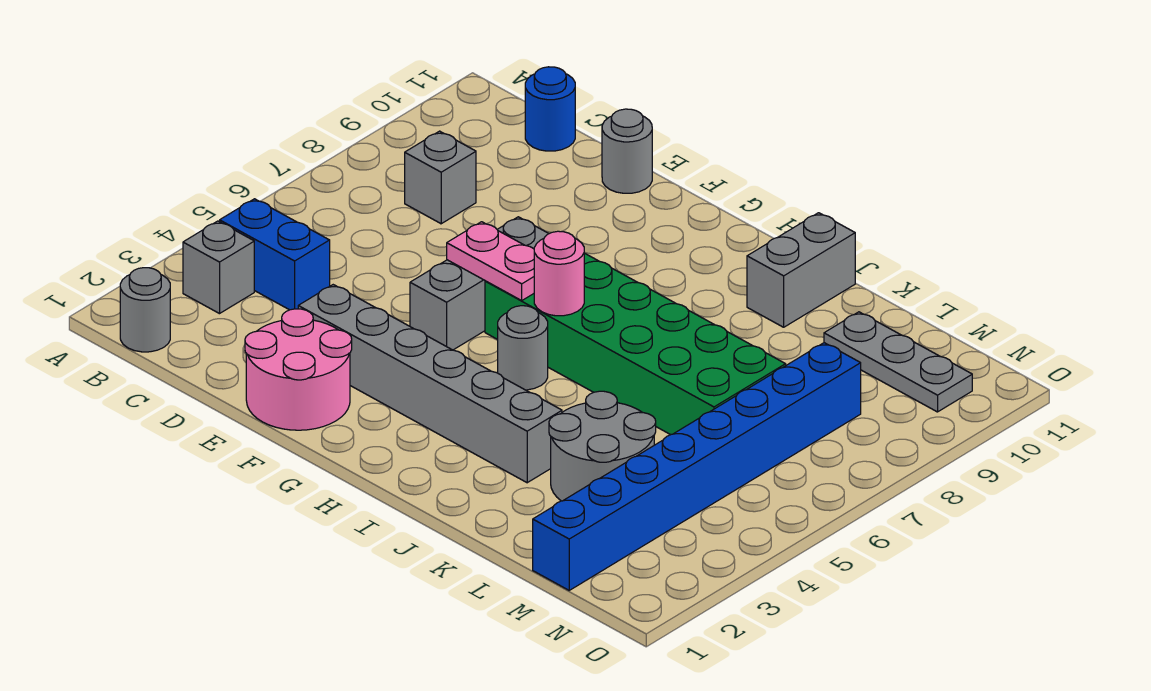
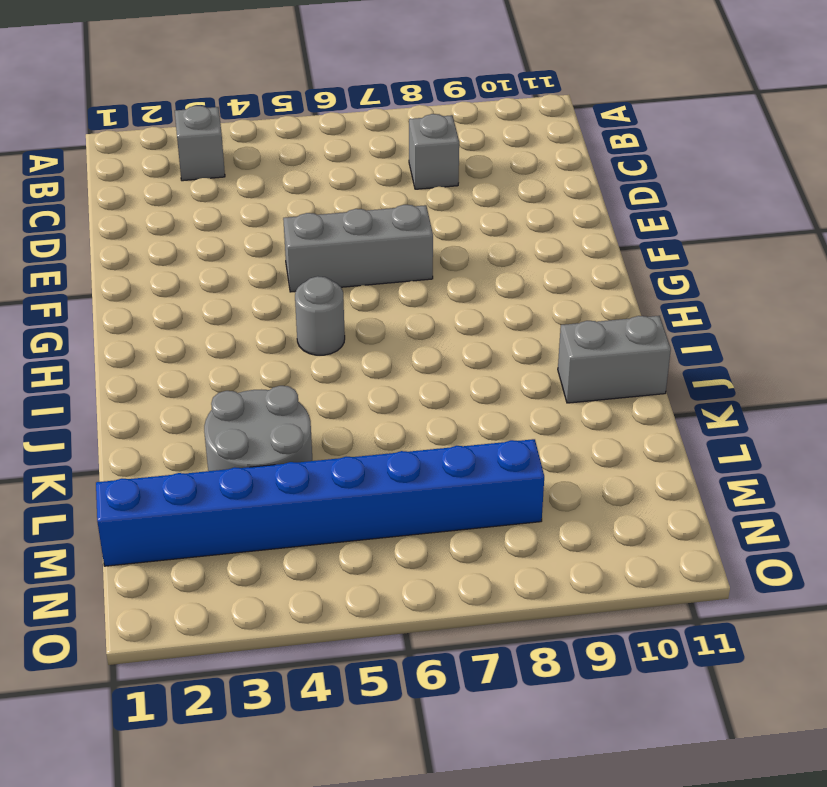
none -> grey round brick B1 level 1
none -> blue brick B4:C4 level 1
none -> blue round brick C11 level 1

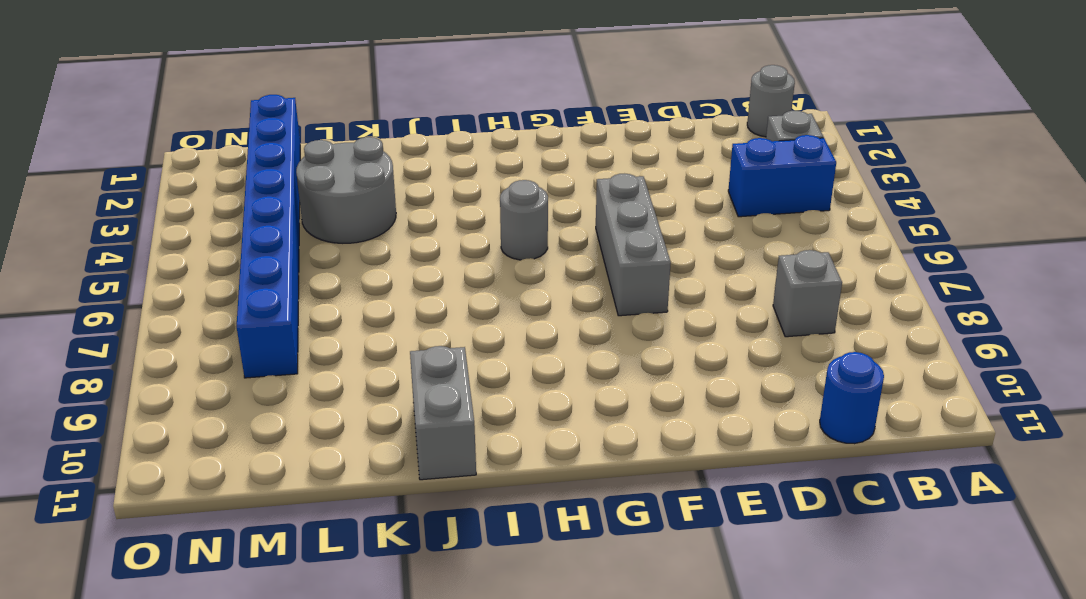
none -> pink round brick E1:F2 level 1
none -> grey brick E3:J3 level 1
none -> grey round brick E11 level 1

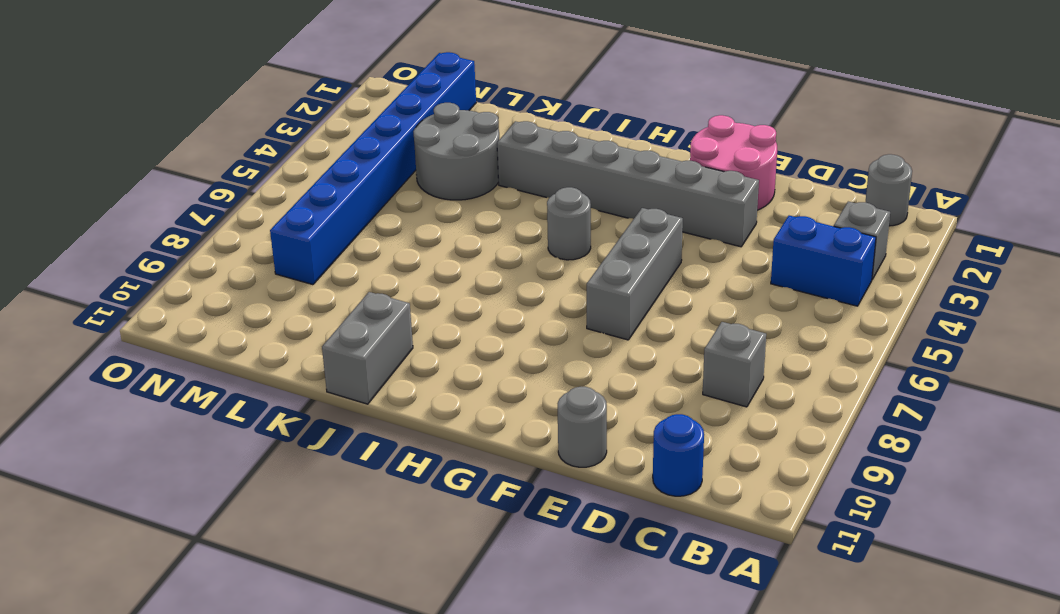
none -> green brick G6:L7 level 1
none -> grey plate L10:N10 level 1
none -> pink plate F6:G6 level 2

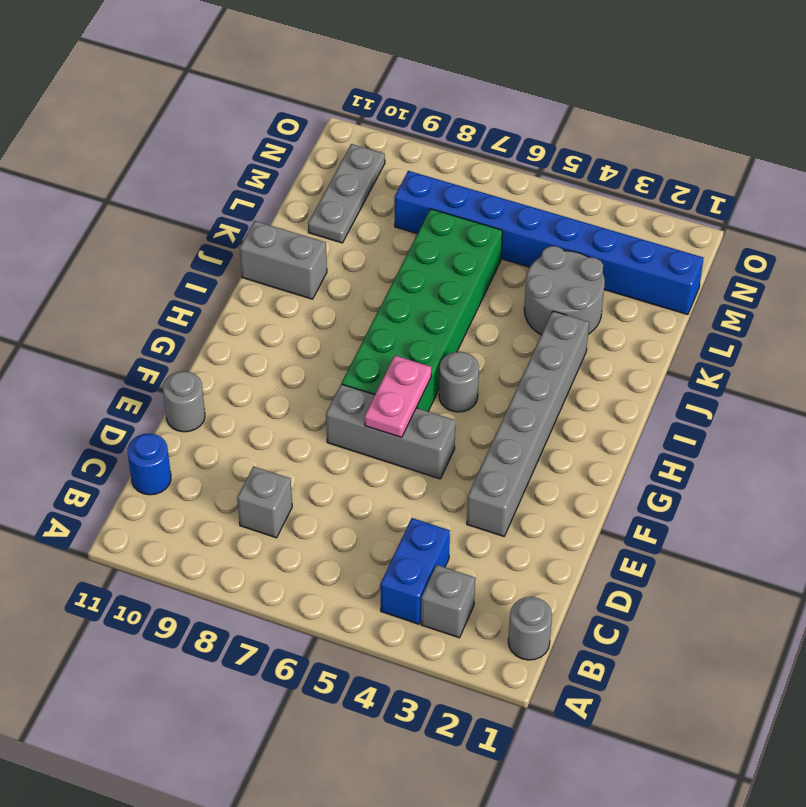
none -> pink round brick E1:F2 level 1
none -> pink round brick H6 level 2

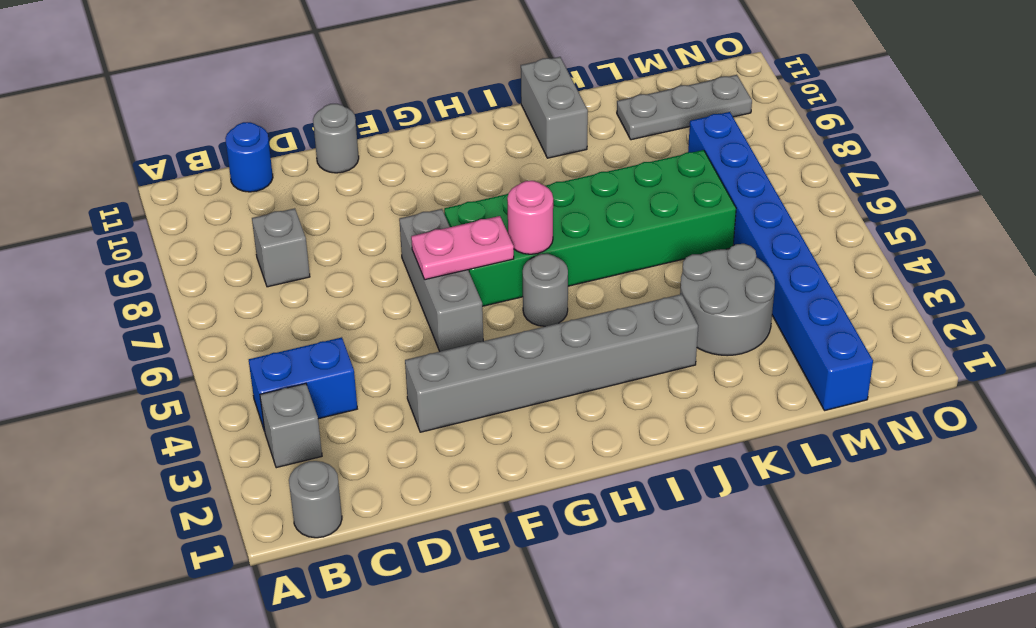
none -> pink round brick E1:F2 level 1

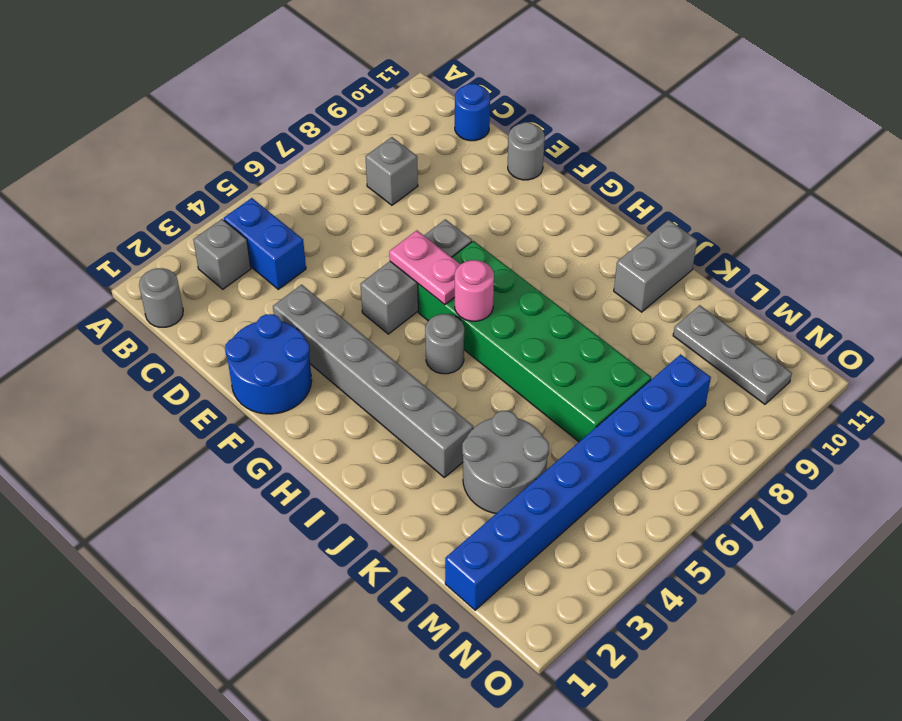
blue round brick E1:F2 level 1 -> pink round brick E1:F2 level 1

